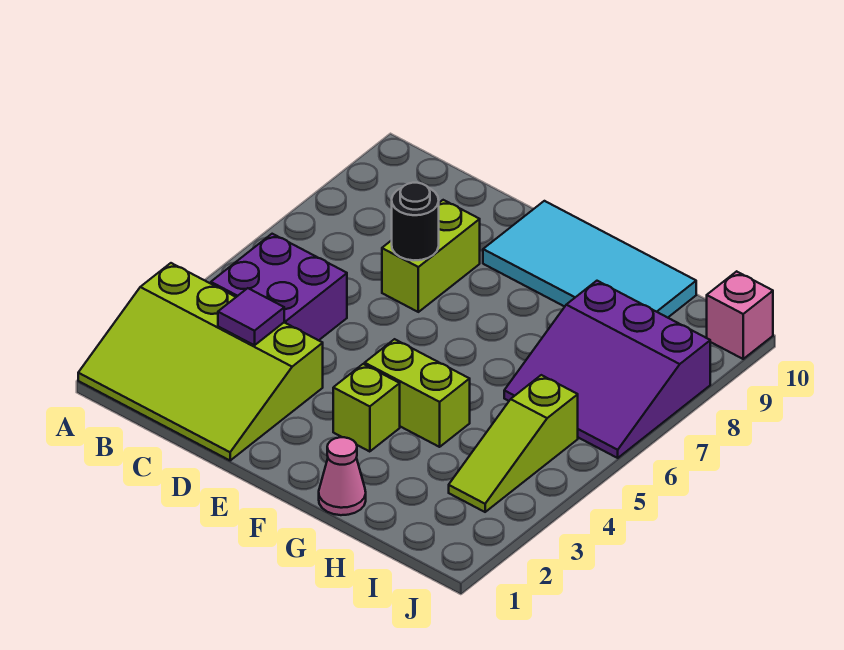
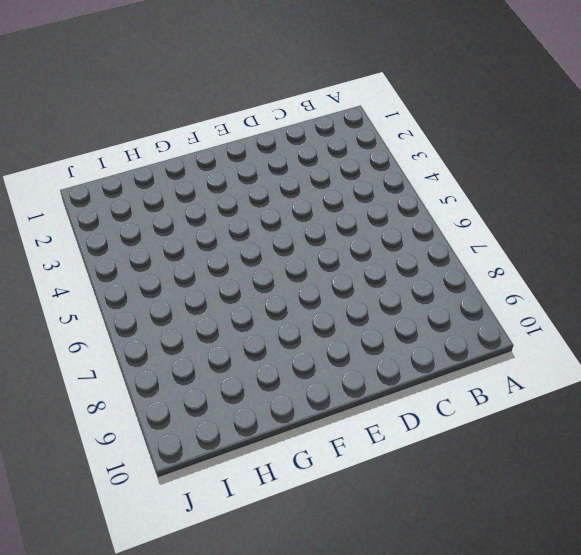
none -> lime slope A1:D3 level 1 top 3
none -> purple brick B4:C5 level 1
none -> lime brick D7:D8 level 1

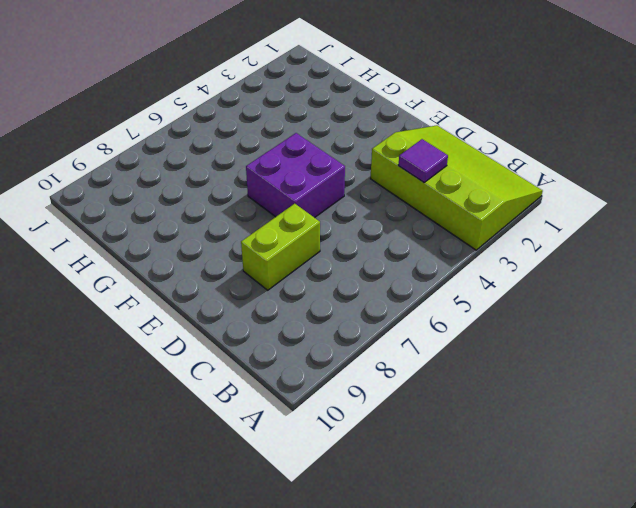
purple brick E5:F6 level 1 -> purple brick B4:C5 level 1
none -> cyan tile E9:H10 level 1
none -> lime brick F3 level 1
none -> lime brick F4:G4 level 1

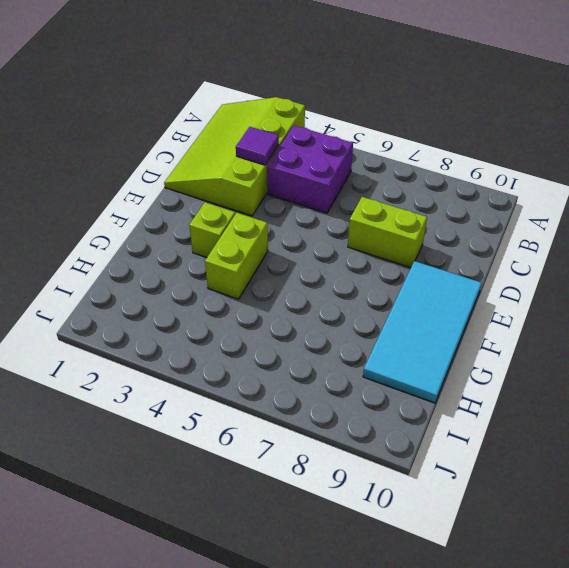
none -> pink cone G1 level 1
none -> purple slope H6:J8 level 1 top 8
none -> lime slope I3:I5 level 1 top 5

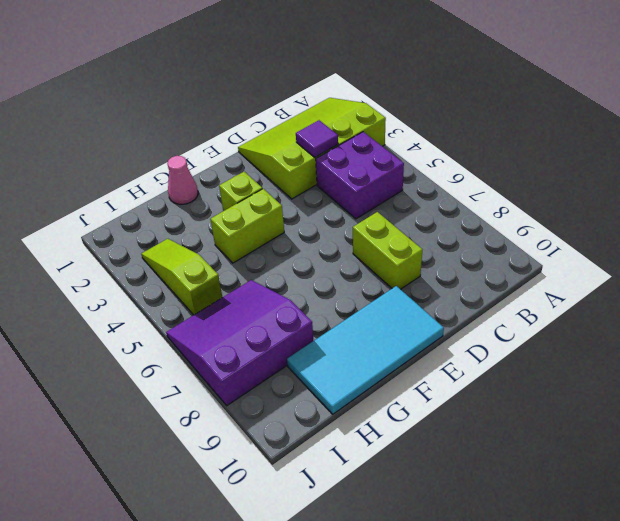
none -> pink brick J10 level 1
none -> black round brick D7 level 2

